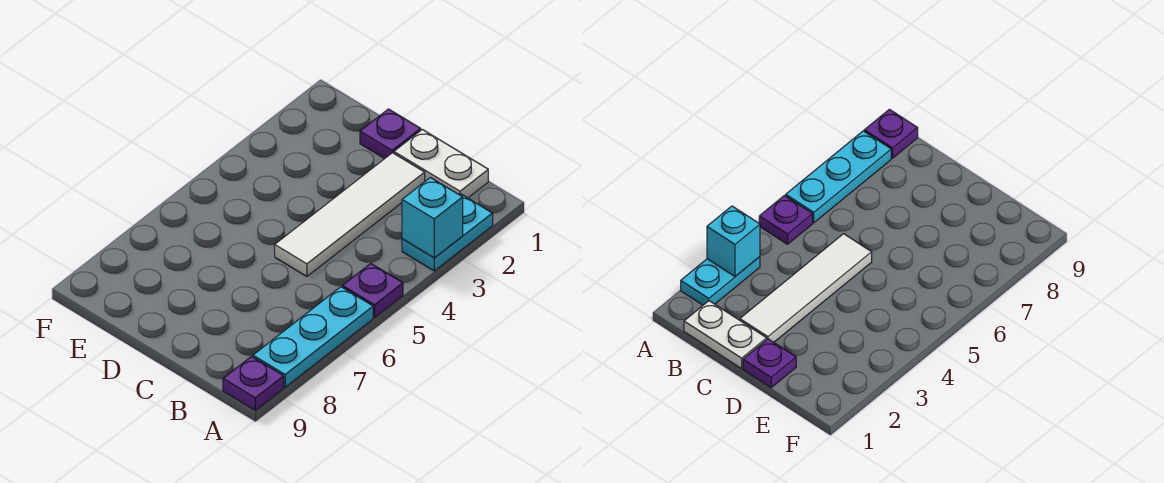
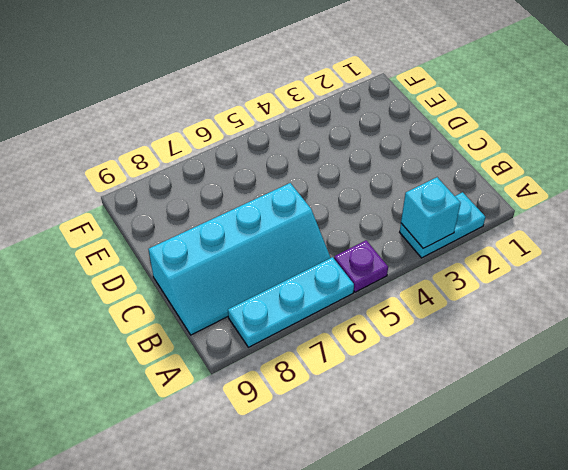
cyan slope B6:C9 level 1 top C -> none
none -> purple plate A9 level 1
none -> white plate B1:C1 level 1

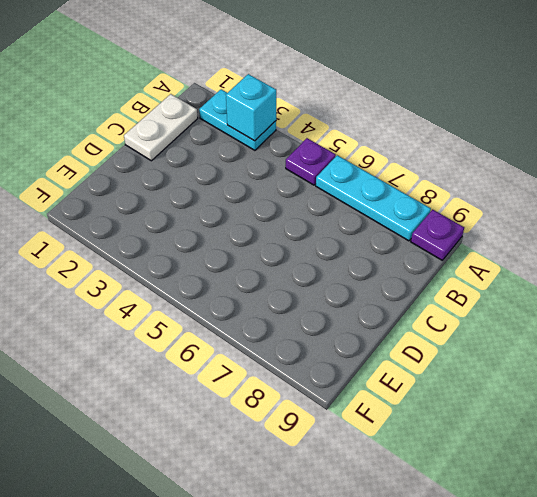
none -> white tile C2:C5 level 1
none -> purple plate D1 level 1

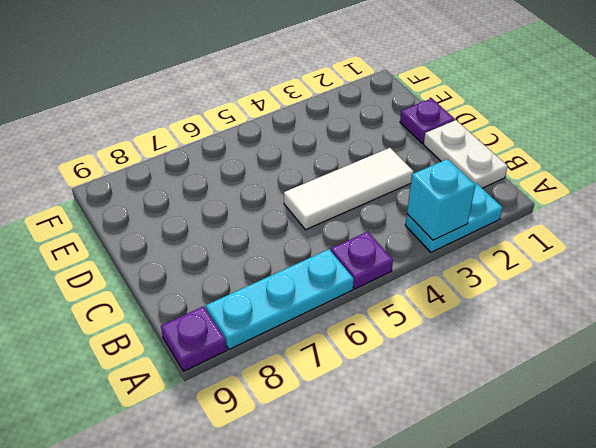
white tile C3:C5 level 1 -> white tile C2:C5 level 1

